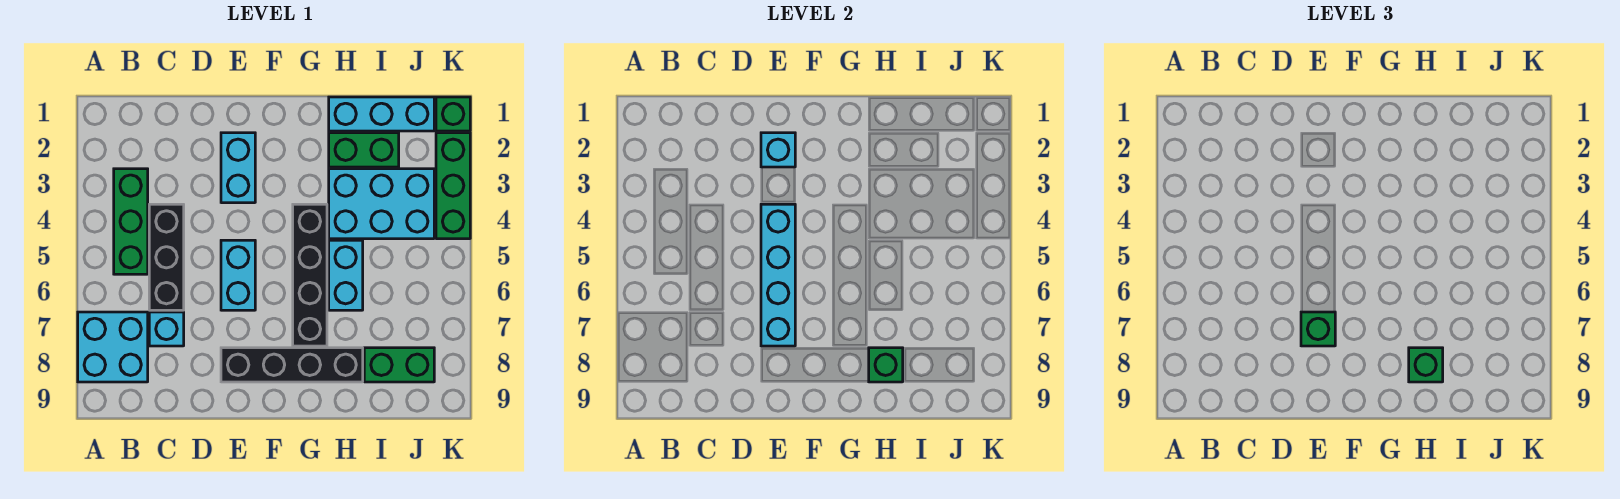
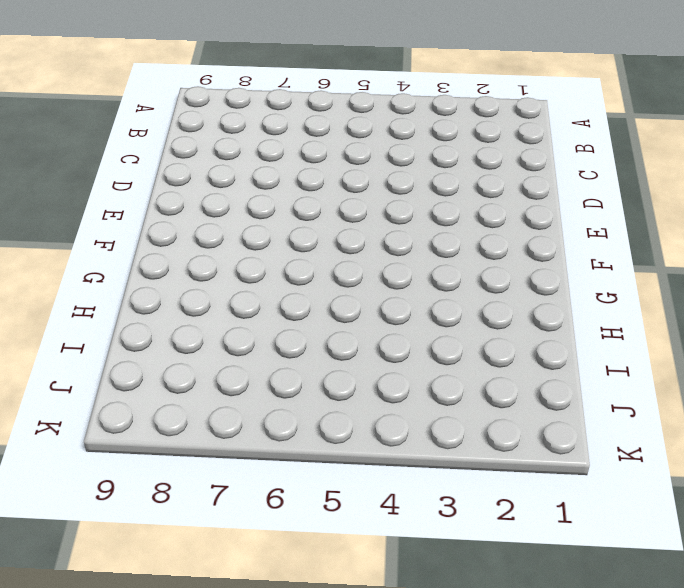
none -> cyan brick A7:B8 level 1
none -> green brick B3:B5 level 1
none -> black brick C4:C6 level 1

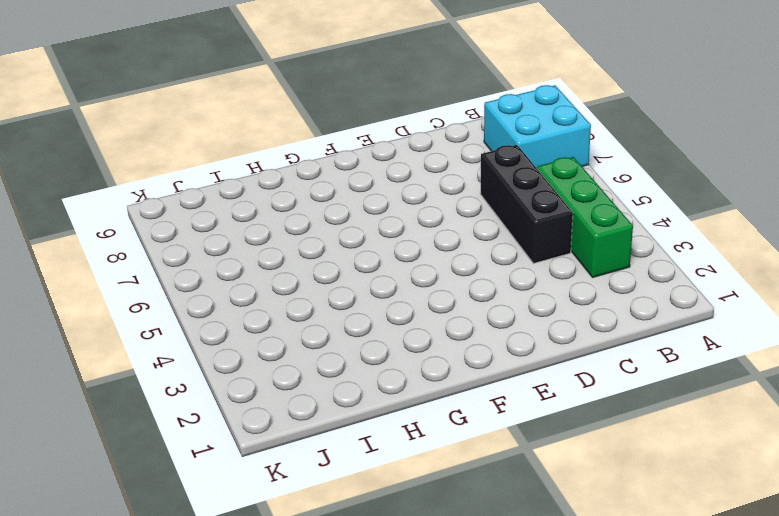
none -> cyan brick C7 level 1
none -> cyan brick E2:E3 level 1
none -> cyan brick E5:E6 level 1

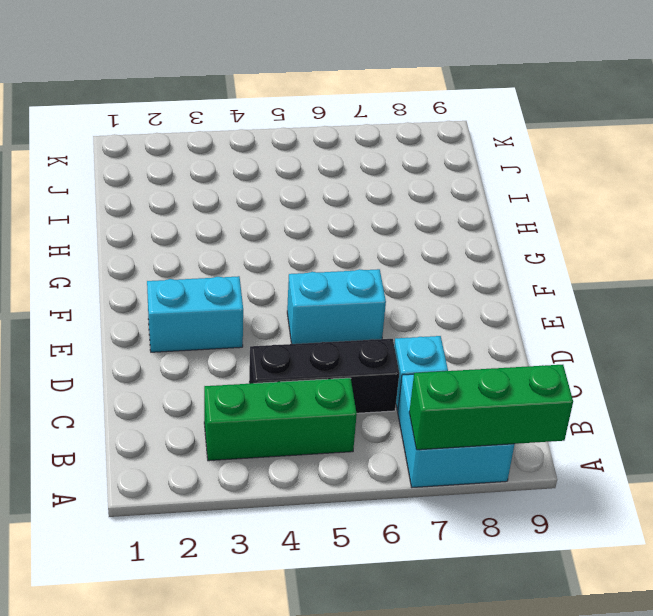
green brick A7:A9 level 2 -> green brick K2:K4 level 1
none -> black brick E8:H8 level 1
none -> black brick G4:G7 level 1
none -> cyan brick H1:J1 level 1

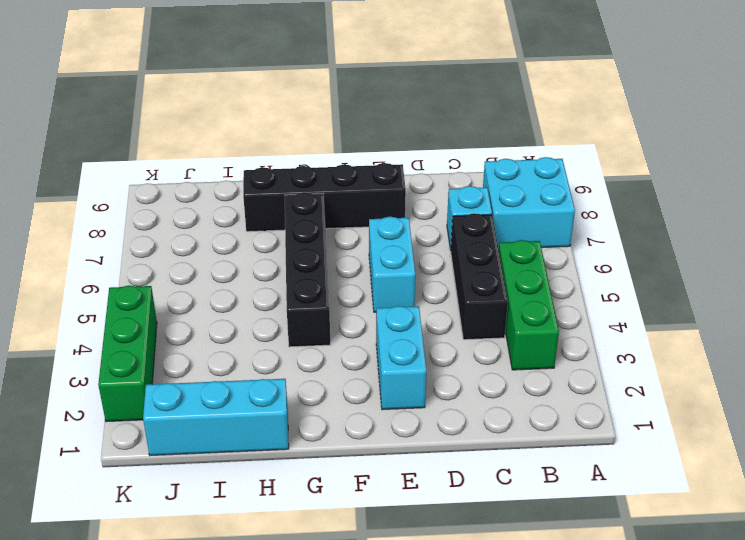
none -> green brick H2:I2 level 1
none -> cyan brick H3:J4 level 1
none -> cyan brick H5:H6 level 1

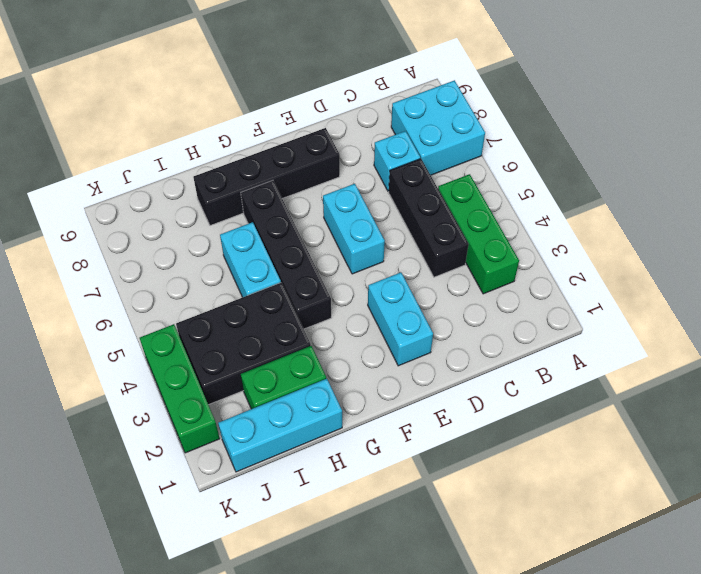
black brick H3:J4 level 1 -> cyan brick H3:J4 level 1
none -> green brick I8:J8 level 1
none -> green brick K1 level 1
none -> cyan brick E2 level 2

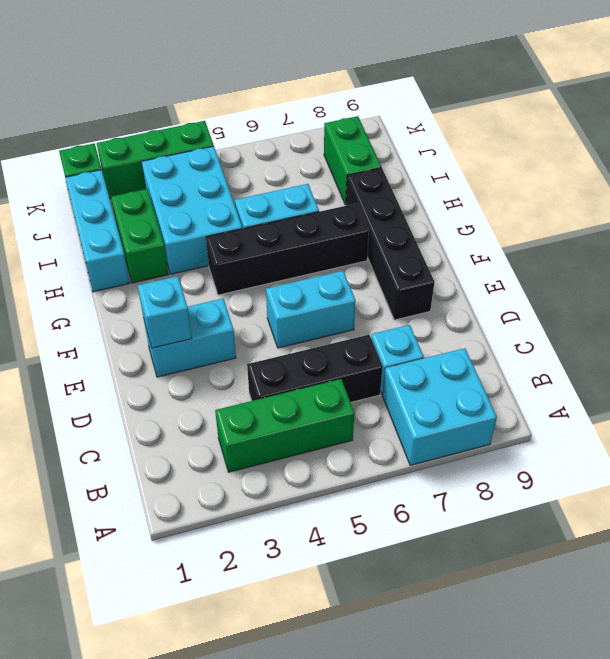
none -> cyan brick E4:E7 level 2
none -> green brick H8 level 2
none -> green brick E7 level 3

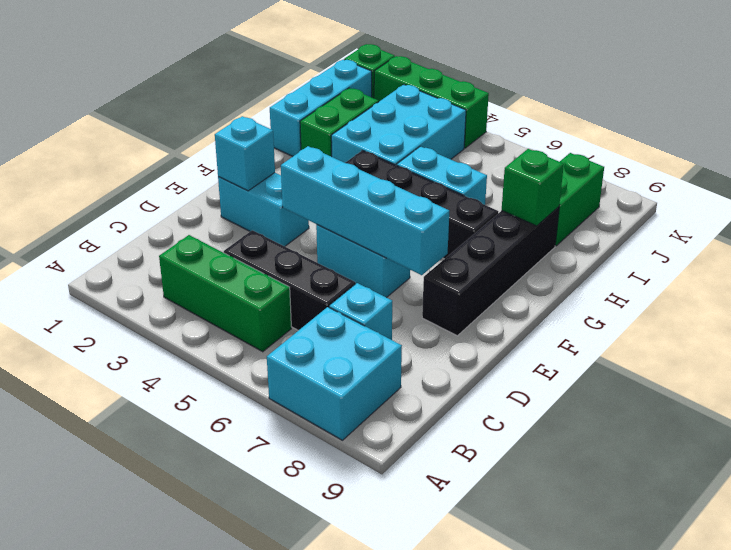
none -> green brick E7 level 3
none -> green brick H8 level 3

